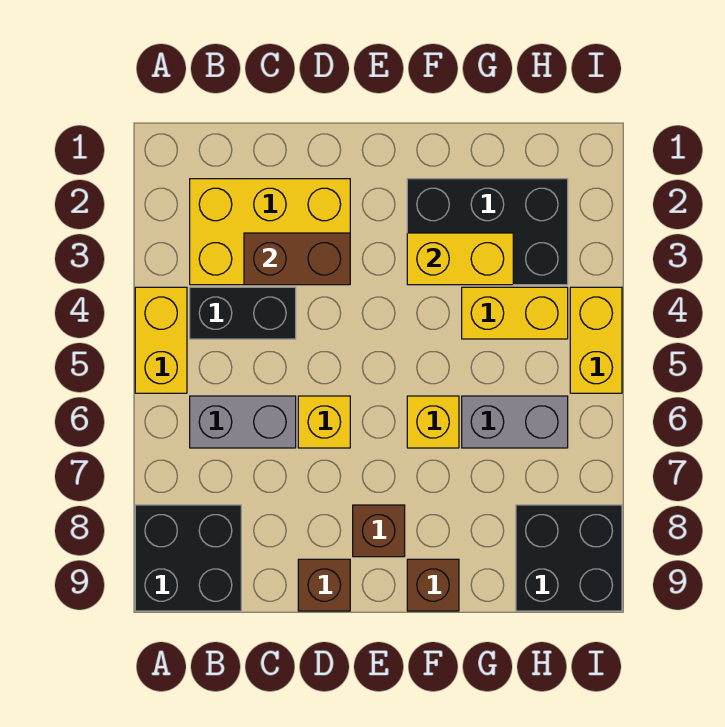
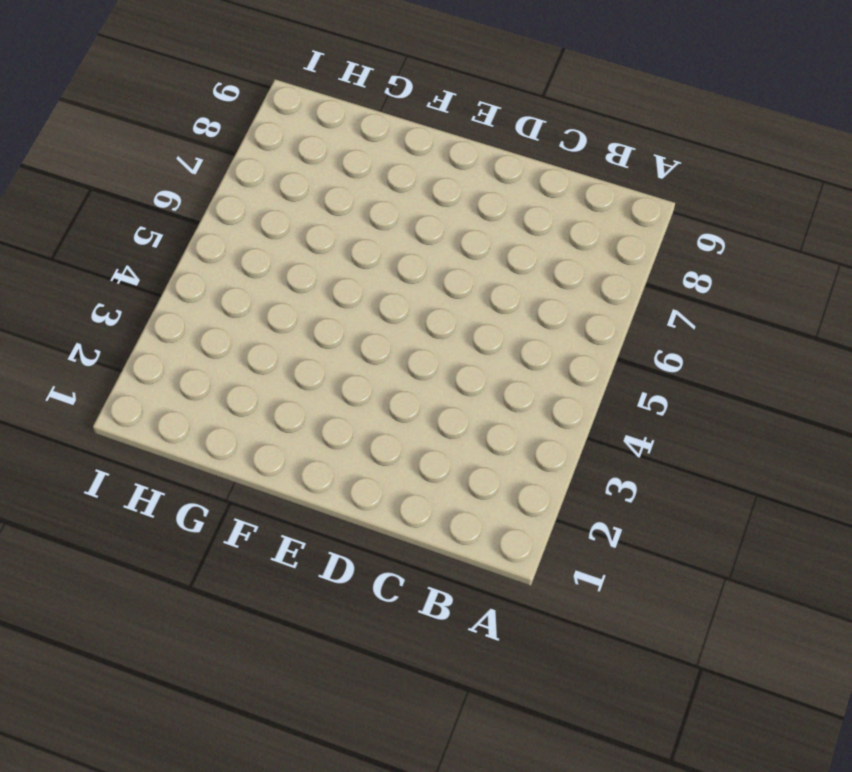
none -> yellow brick A4:A5 level 1
none -> black brick A8:B9 level 1
none -> yellow brick B2:D3 level 1

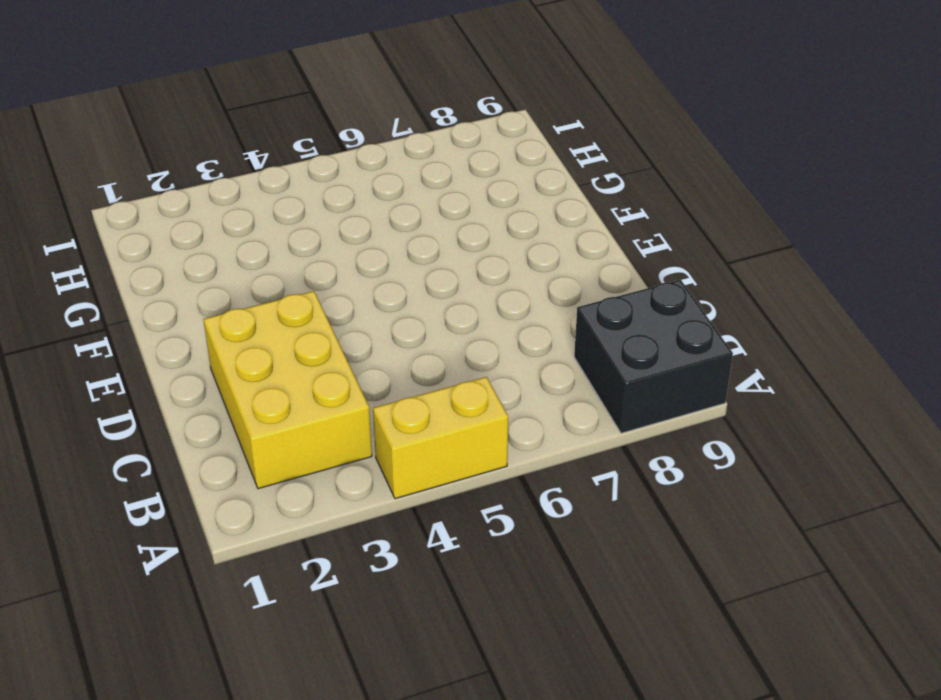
none -> black brick B4:C4 level 1
none -> grey brick B6:C6 level 1
none -> yellow brick D6 level 1

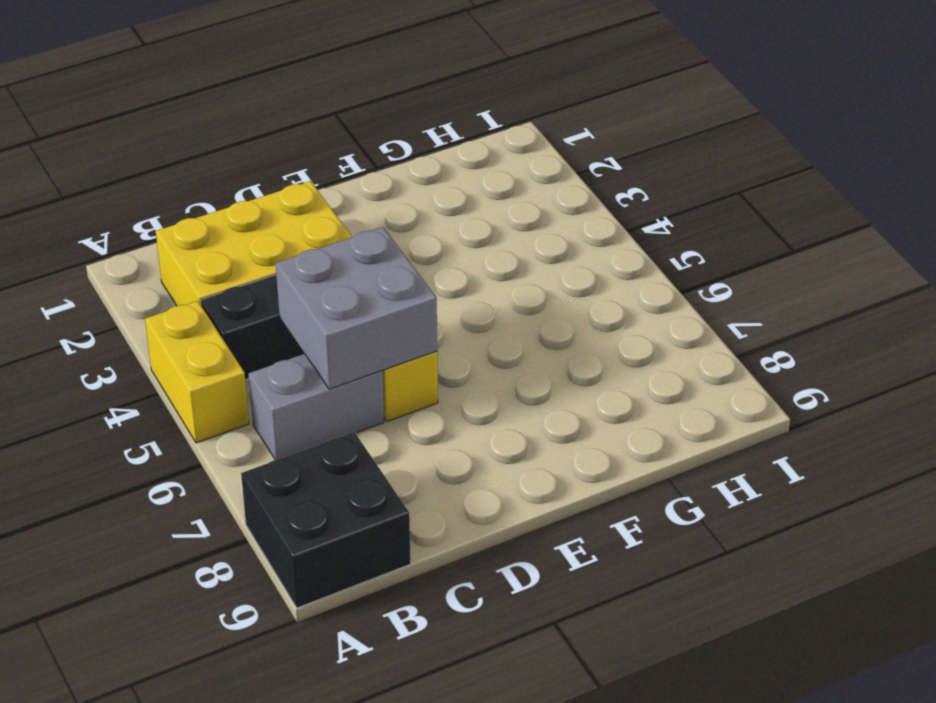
grey brick C5:D6 level 2 -> none
none -> brown brick D9 level 1
none -> brown brick E8 level 1
none -> black brick F2:H3 level 1

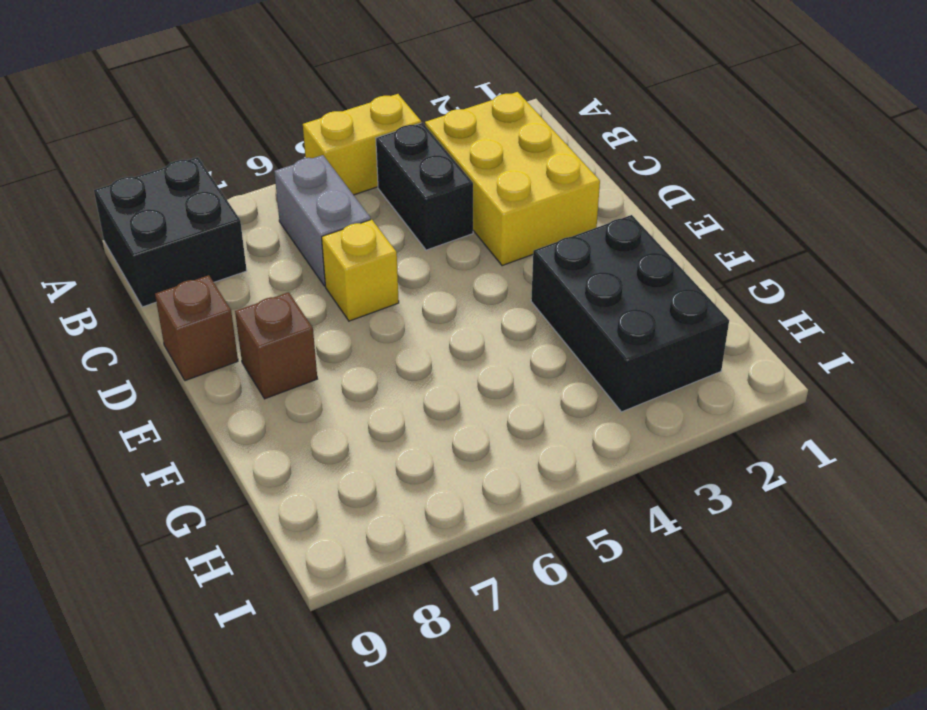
none -> yellow brick F6 level 1
none -> brown brick F9 level 1
none -> yellow brick G4:H4 level 1

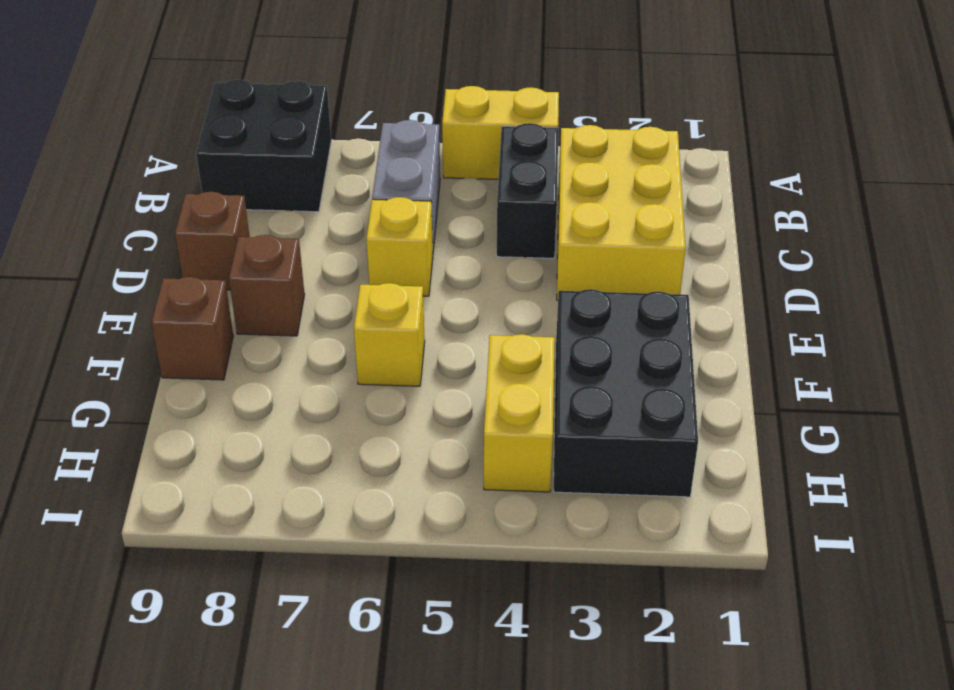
none -> grey brick G6:H6 level 1
none -> black brick H8:I9 level 1
none -> yellow brick I4:I5 level 1

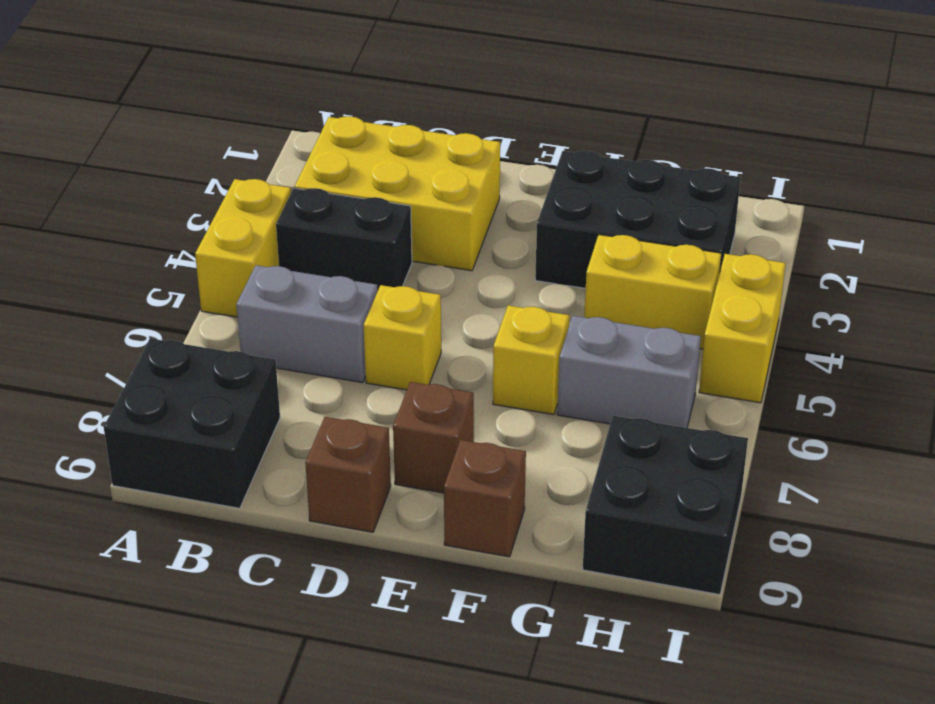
none -> brown brick C3:D3 level 2
none -> yellow brick F3:G3 level 2

